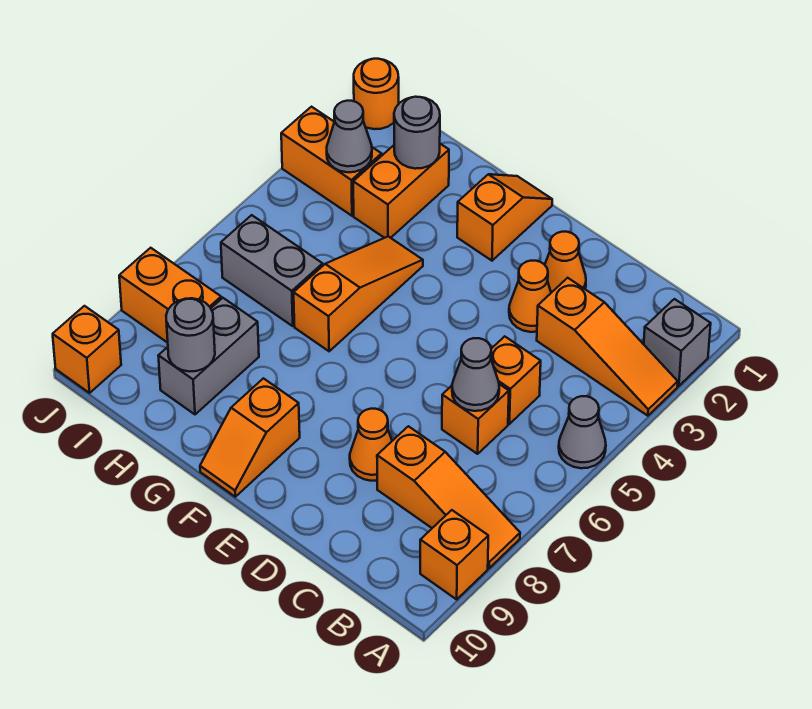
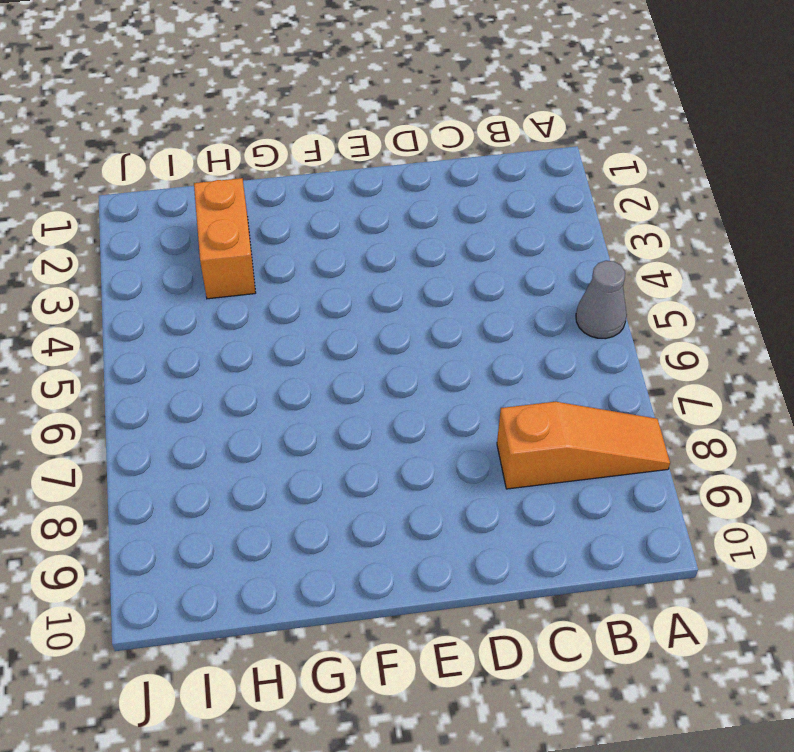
none -> grey brick A2 level 1
none -> orange slope A3:C3 level 1 top C
none -> orange brick A9 level 1

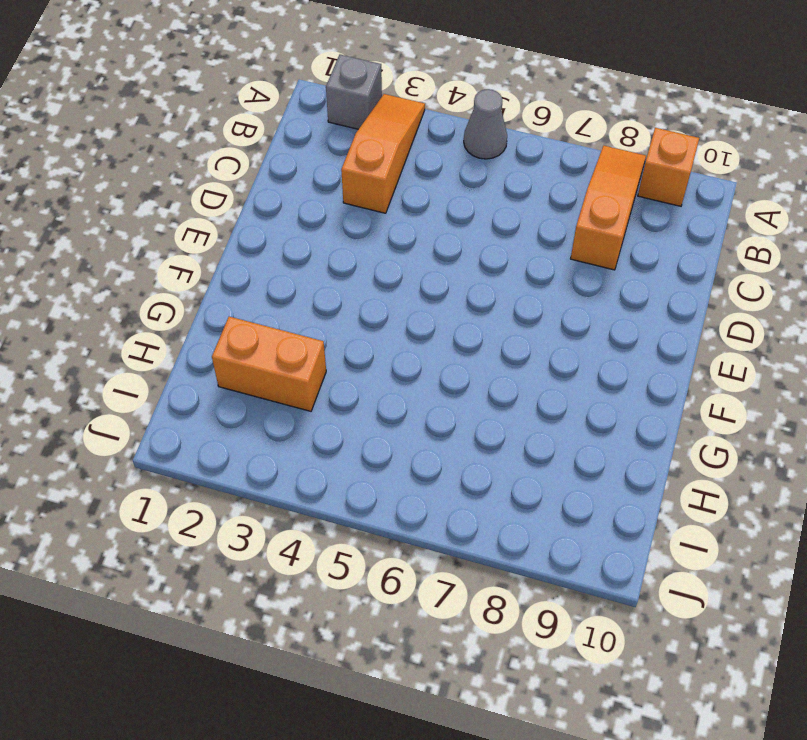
none -> orange brick C5 level 1
none -> orange brick C6 level 1
none -> orange cone D2 level 1

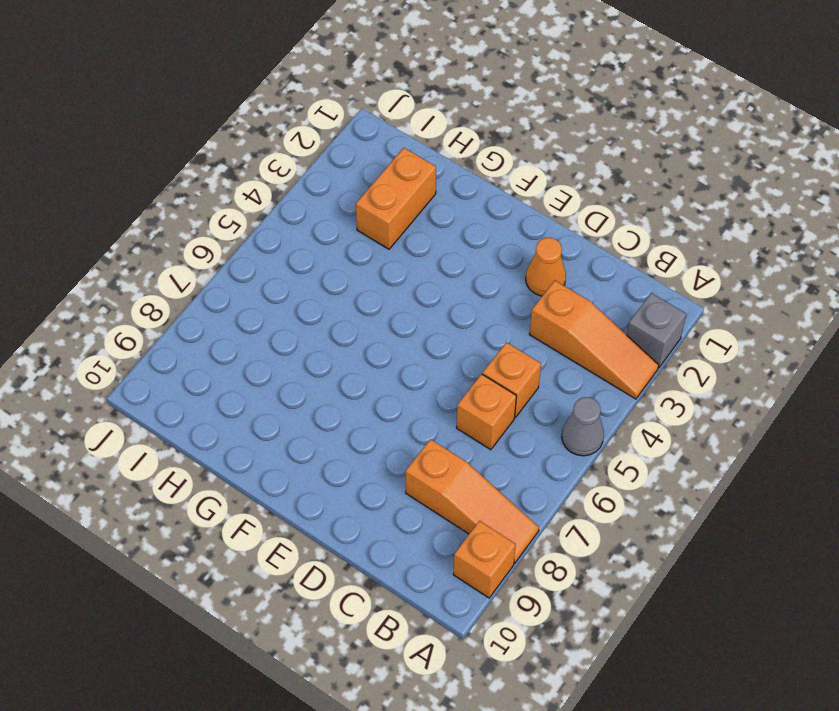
none -> orange cone D3 level 1
none -> orange cone D8 level 1
none -> orange slope F1:F2 level 1 top 2

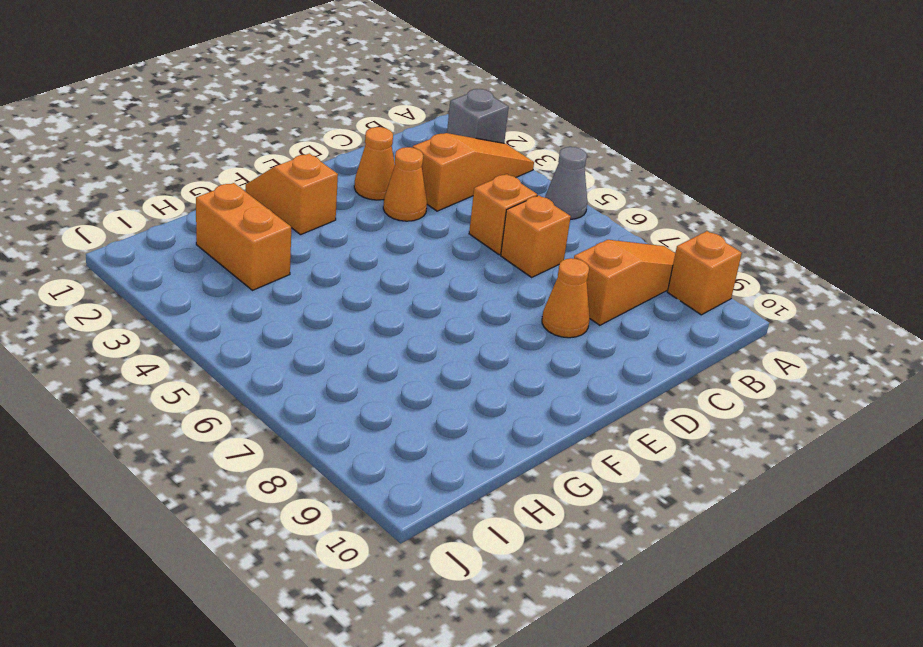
none -> orange slope F9:F10 level 1 top 9
none -> orange slope G4:G6 level 1 top 6
none -> grey brick H6:I6 level 1

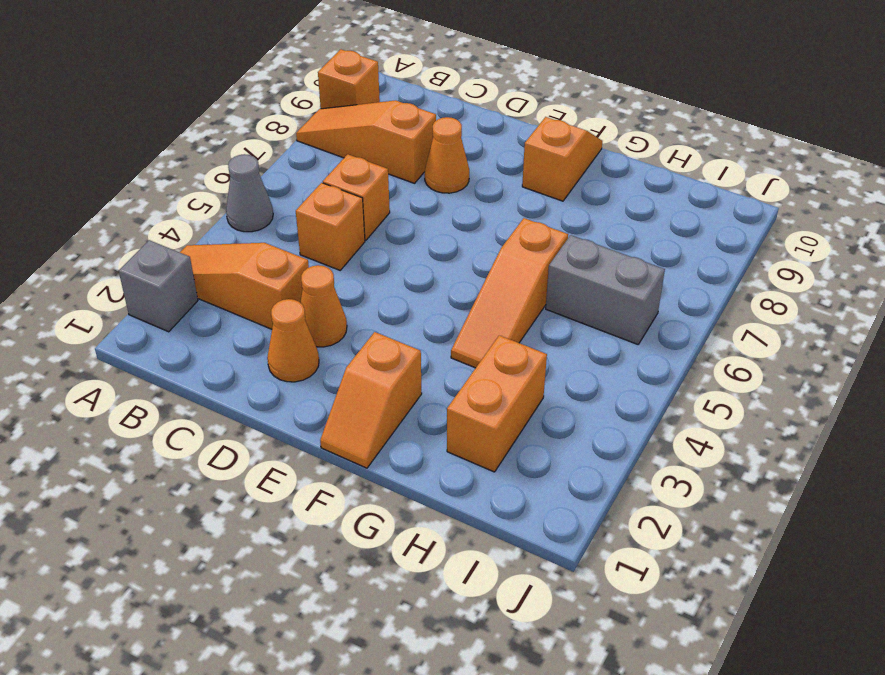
none -> grey brick H8:H9 level 1
none -> orange brick I3:J3 level 1
none -> orange brick I8:J8 level 1

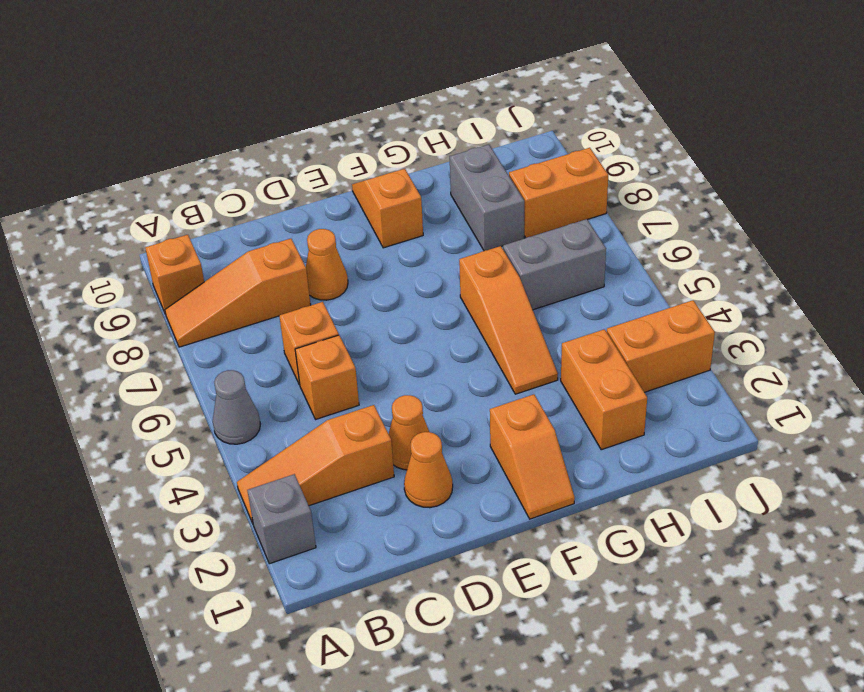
none -> orange round brick J1 level 1
none -> orange brick J10 level 1
none -> grey cone C6 level 2

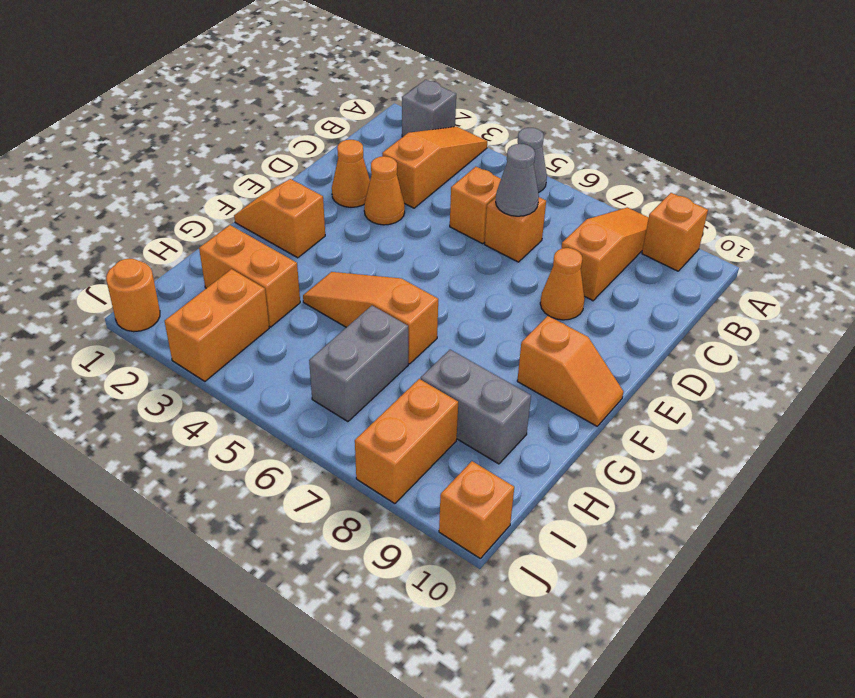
none -> grey round brick H2 level 2
none -> grey round brick H9 level 2
none -> grey cone I3 level 2

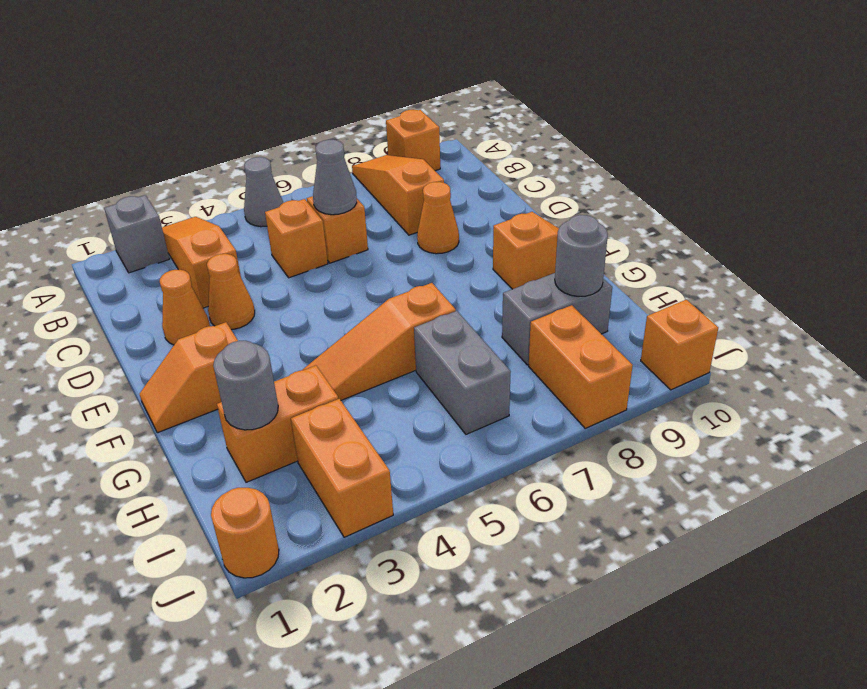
none -> grey cone I3 level 2

